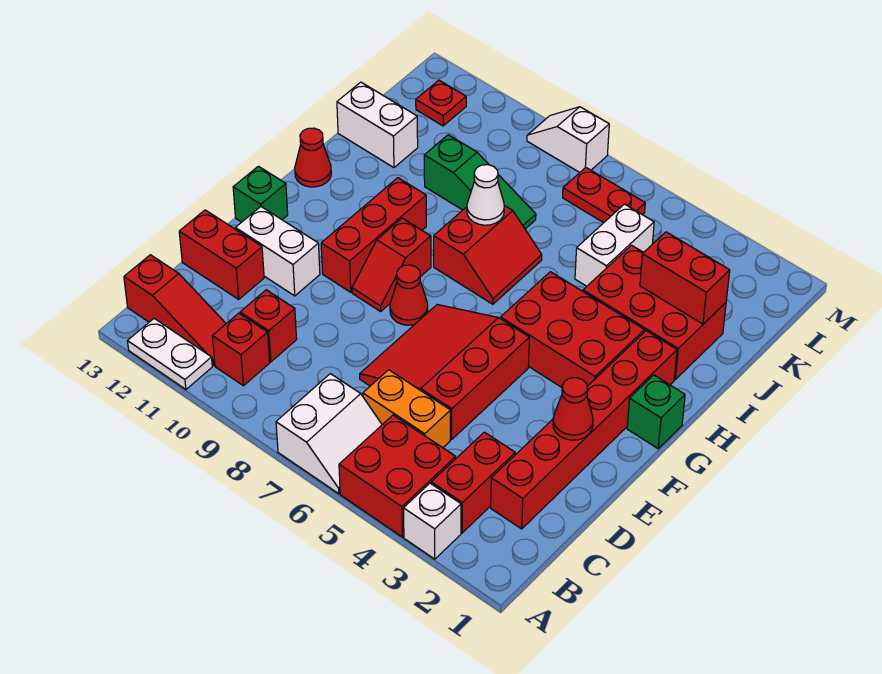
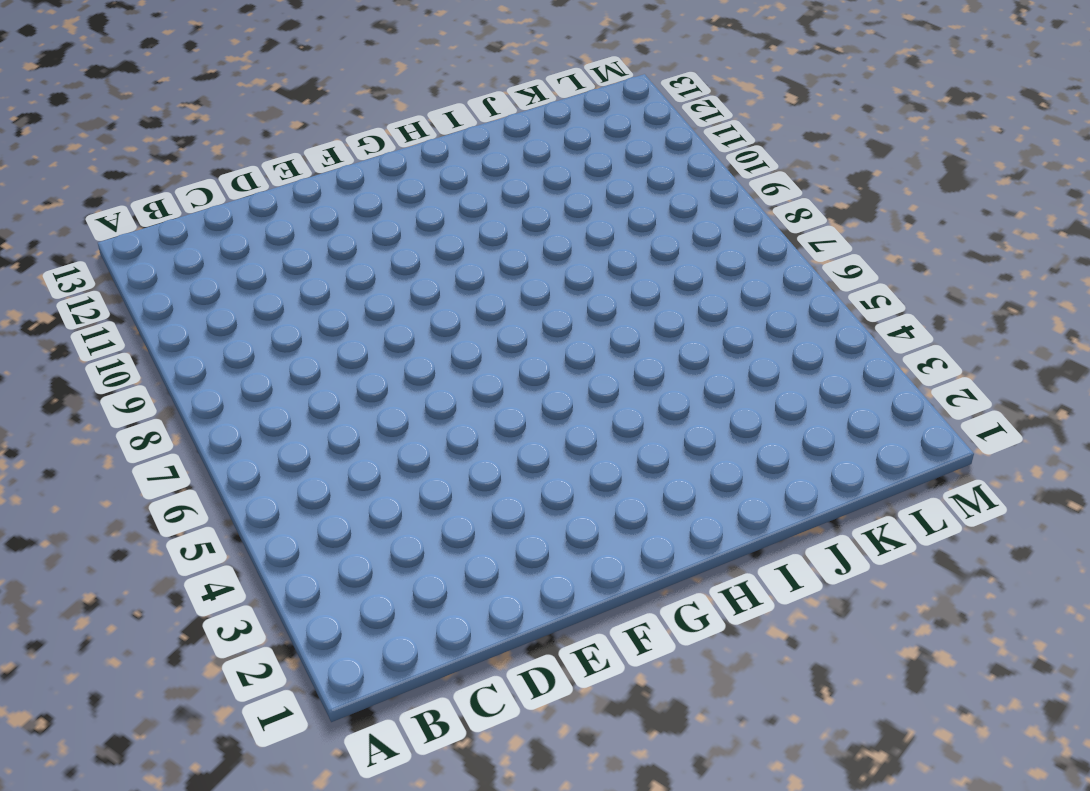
none -> white brick A3 level 1
none -> red brick A4:B5 level 1
none -> white slope A6:B7 level 1 top 7
none -> white plate A11:A12 level 1

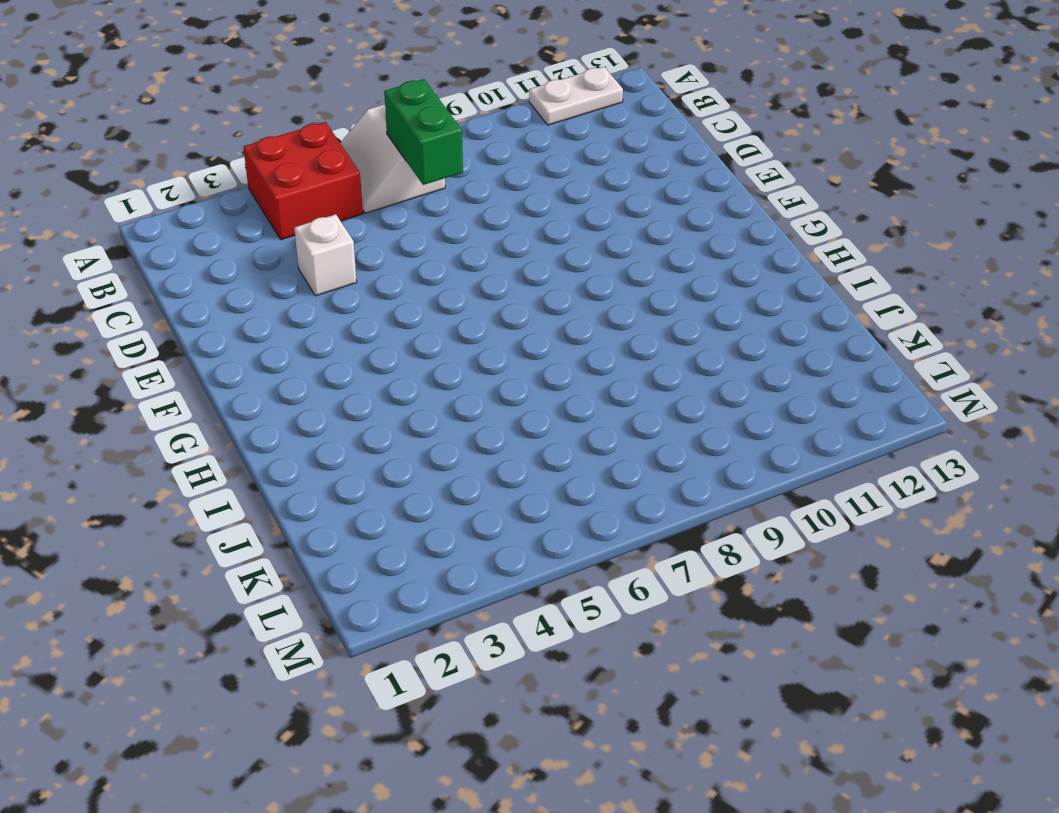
green brick B7:C7 level 2 -> none
white brick D4 level 1 -> white brick A3 level 1
none -> red brick B3:C3 level 1
none -> red brick B10 level 1
none -> red slope B11:B13 level 1 top 13
none -> red brick C2:H2 level 1

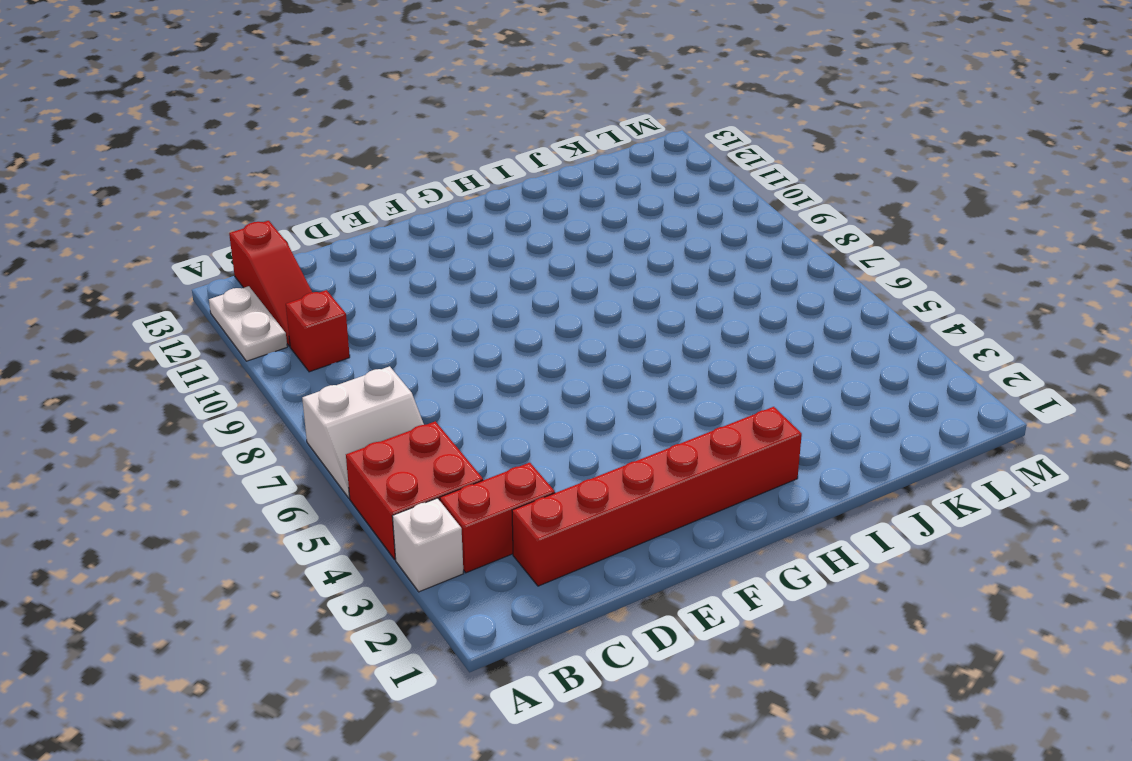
none -> orange brick C5:C6 level 1
none -> red brick C10 level 1
none -> red slope D5:F7 level 1 top 5
none -> red brick D12:D13 level 1

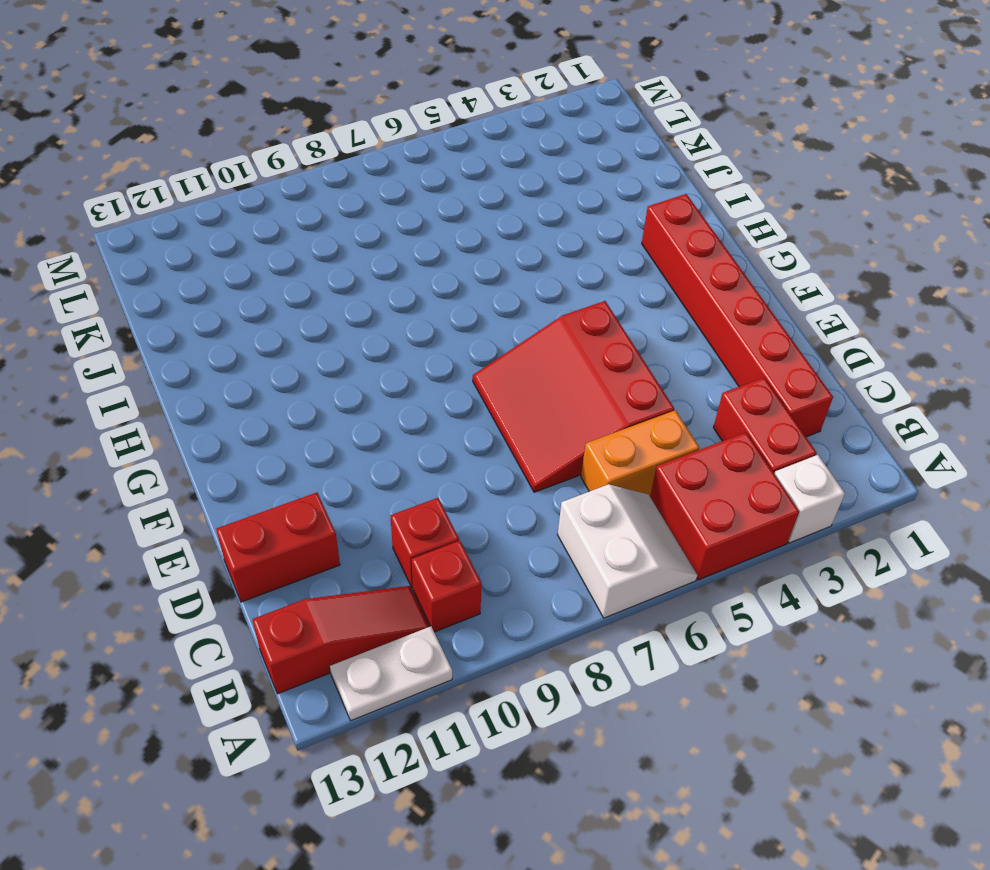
none -> white brick E11:E12 level 1
none -> red cone F8 level 1
none -> red slope F9:G9 level 1 top G
none -> red brick F10:H10 level 1

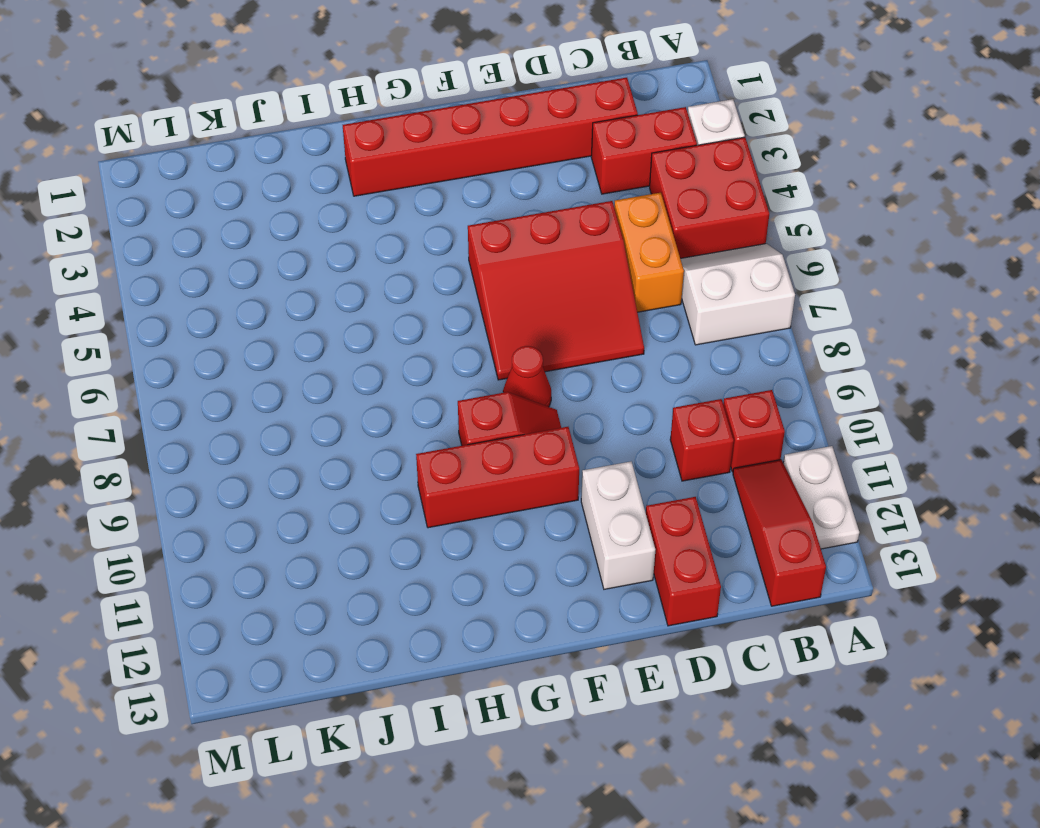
none -> green brick F13 level 1
none -> green brick G1 level 1
none -> red brick G3:H5 level 1
none -> red slope H7:I8 level 1 top 8

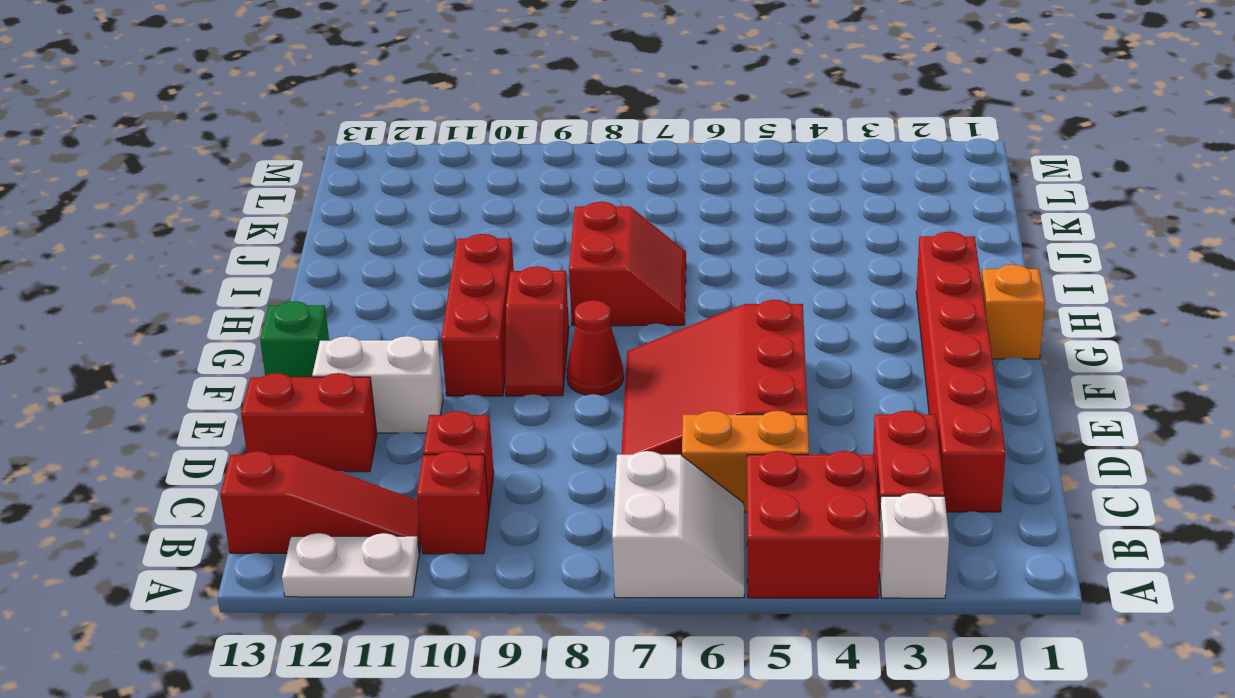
orange brick G1 level 1 -> green brick G1 level 1
none -> red brick G3:H5 level 1
none -> red cone H13 level 1
none -> red brick I2:J4 level 1
none -> white brick J5:K5 level 1

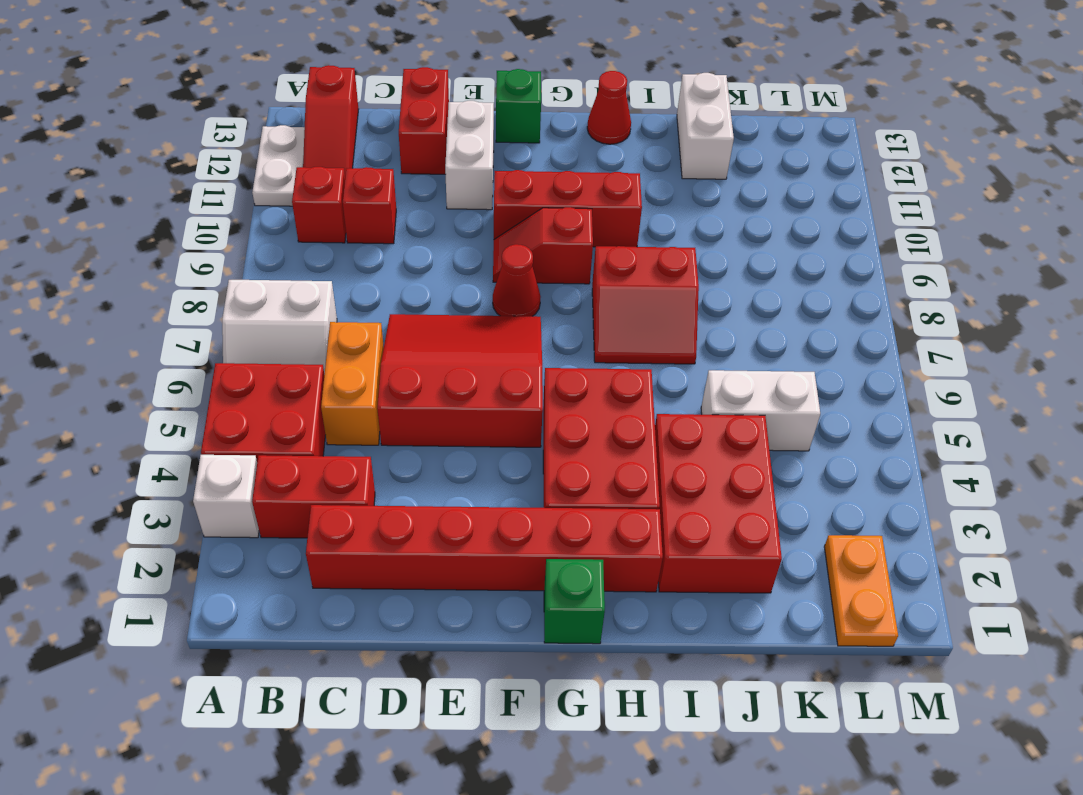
orange plate L1:L2 level 1 -> none
none -> green slope J8:J10 level 1 top 10
none -> red plate L6:L7 level 1
none -> red plate L12 level 1
none -> white slope M8:M9 level 1 top 8

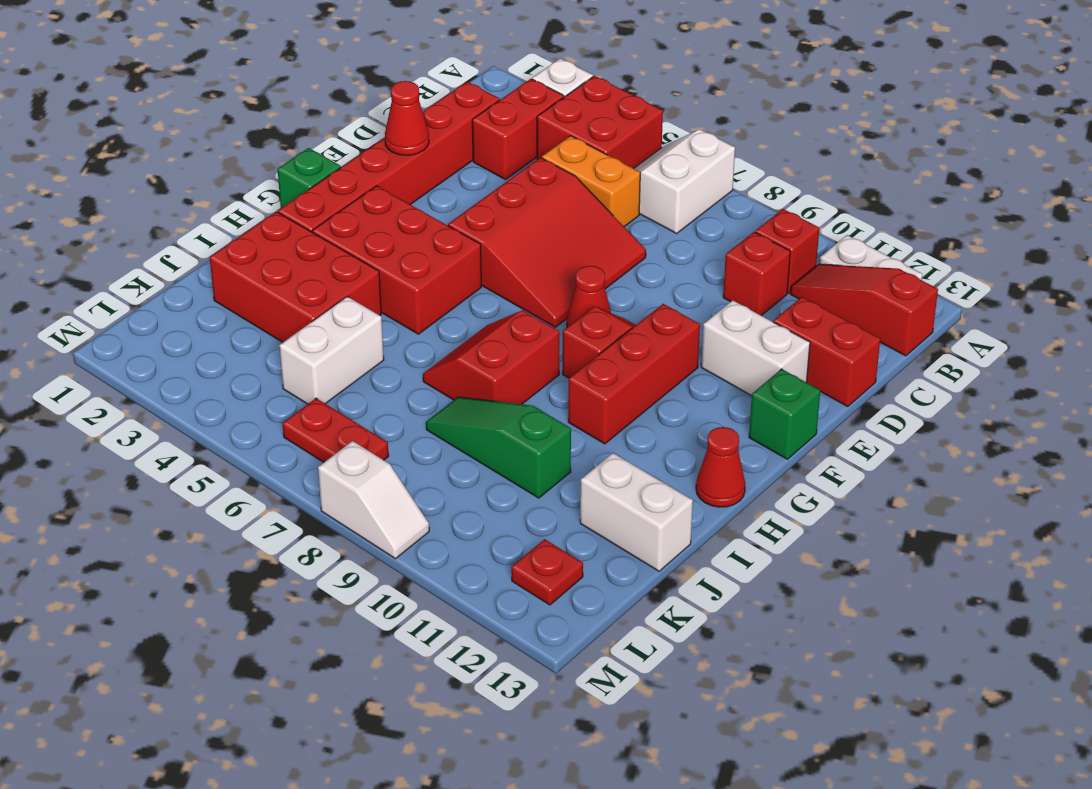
none -> white cone I8 level 2
none -> red brick J2:J3 level 2

